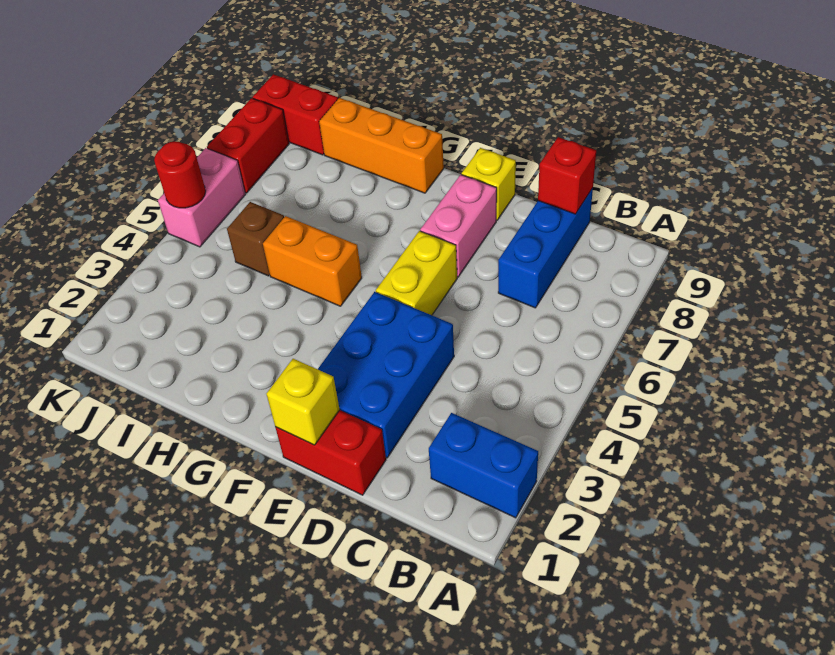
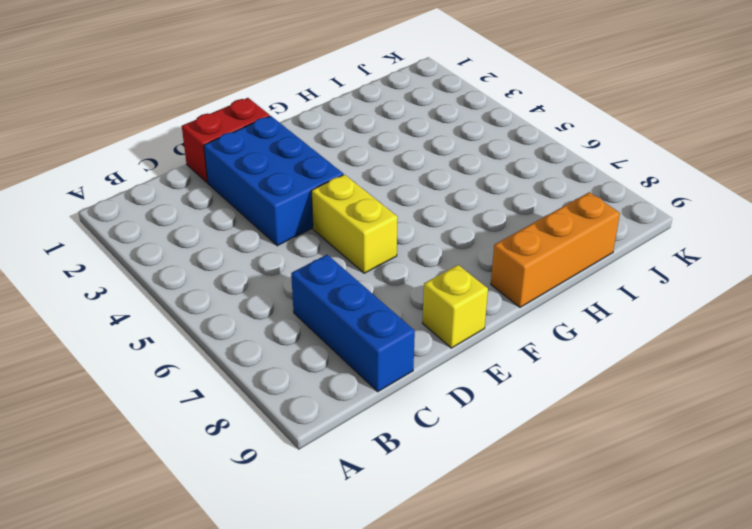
none -> blue brick A2:B2 level 1
none -> pink brick E7:E8 level 1
none -> orange brick G5:H5 level 1

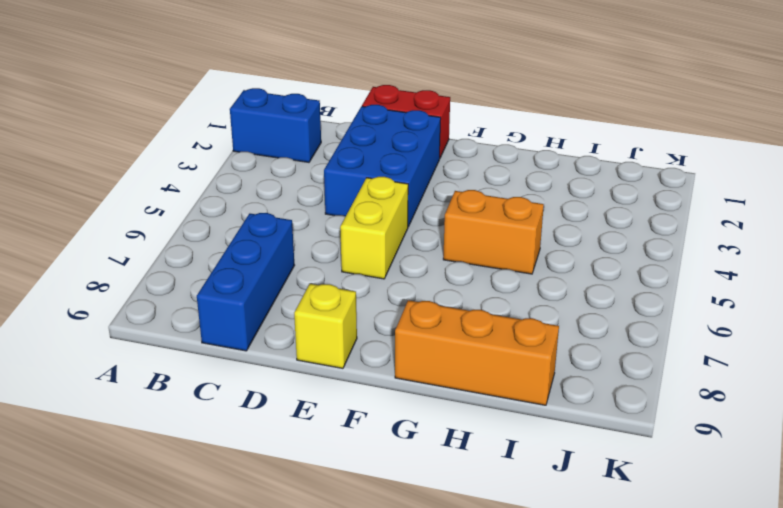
none -> pink brick E7:E8 level 1
none -> brown brick I5 level 1
none -> red brick J9:K9 level 1

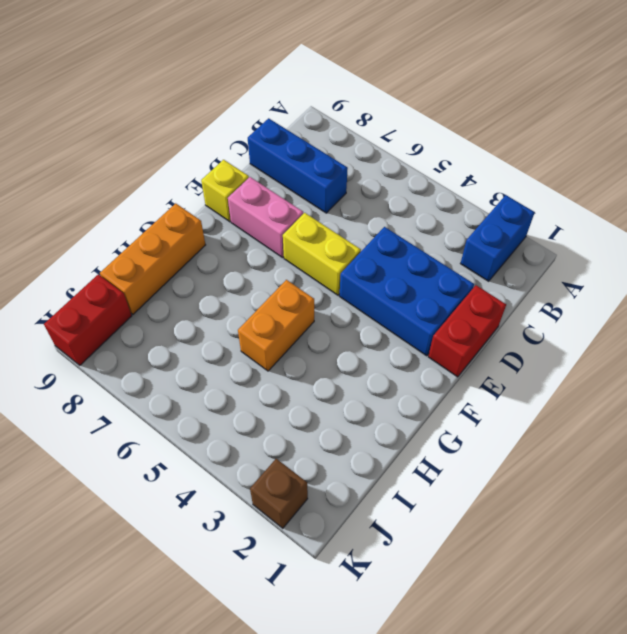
brown brick K2 level 1 -> brown brick I5 level 1
none -> pink brick K5:K6 level 1
none -> red brick K7:K8 level 1
none -> red brick C9 level 2

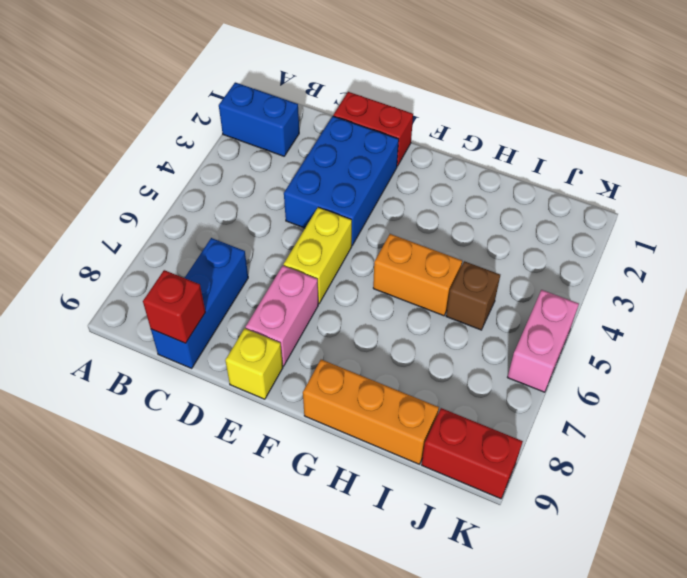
none -> red brick K7:K8 level 1
none -> yellow brick E1 level 2
none -> red round brick K5 level 2

